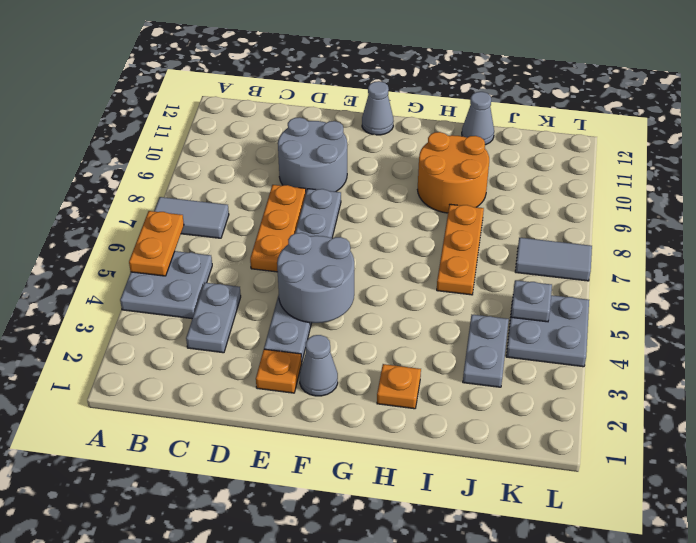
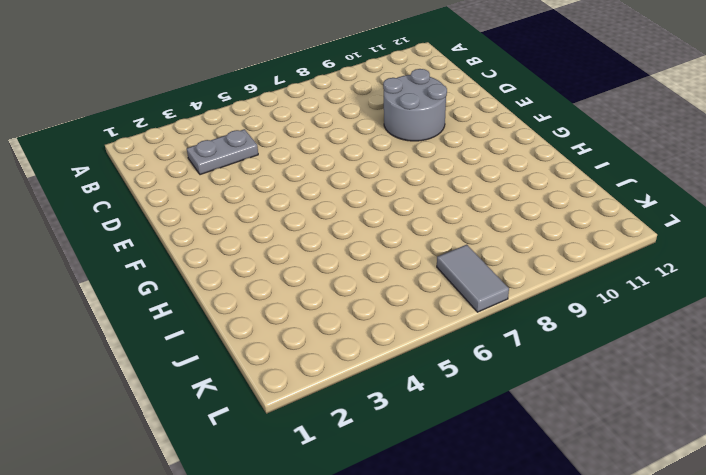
none -> grey plate A4:B5 level 1
none -> grey tile A7:B7 level 1
none -> orange plate D6:D8 level 1

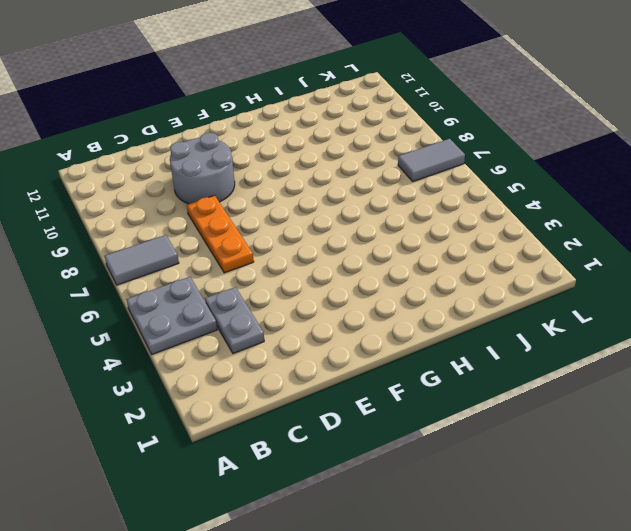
none -> orange plate E2 level 1
none -> grey plate E3:E8 level 1
none -> grey cone F2 level 1

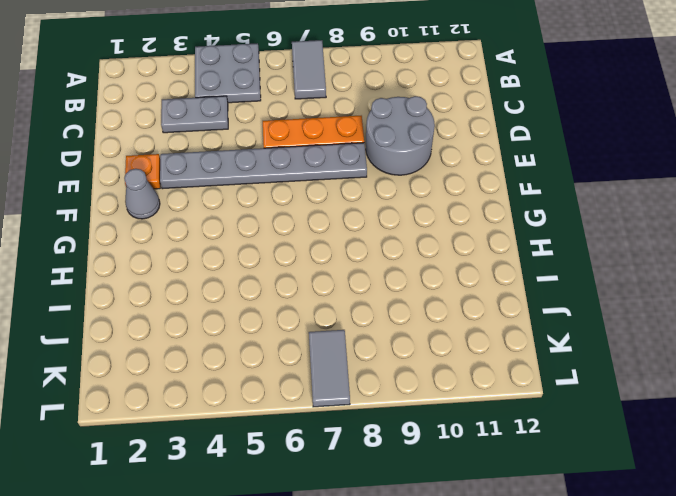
none -> grey cone F12 level 1
none -> orange plate H2 level 1
none -> orange round brick H9:I10 level 1

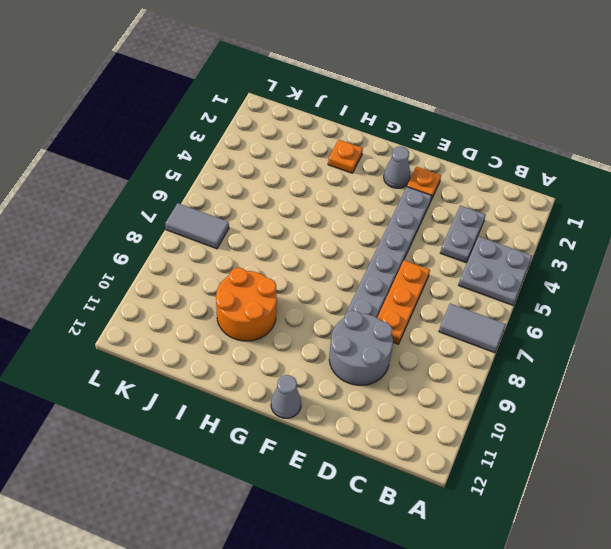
none -> orange plate I6:I8 level 1
none -> grey cone I12 level 1
none -> grey plate J3:J4 level 1

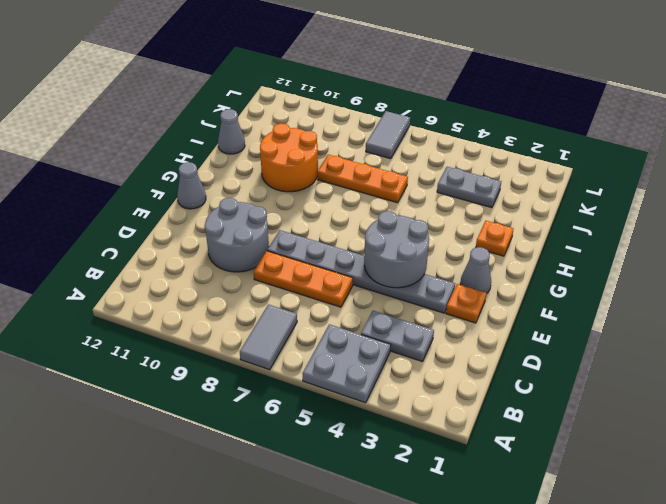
none -> grey plate K4:L5 level 1
none -> orange plate A5:A6 level 2
none -> grey plate K5 level 2

